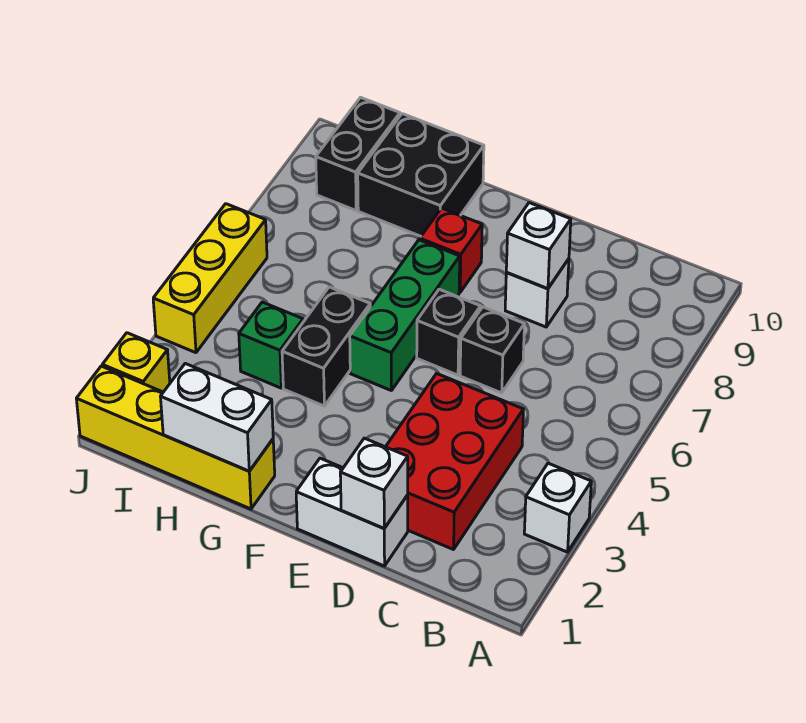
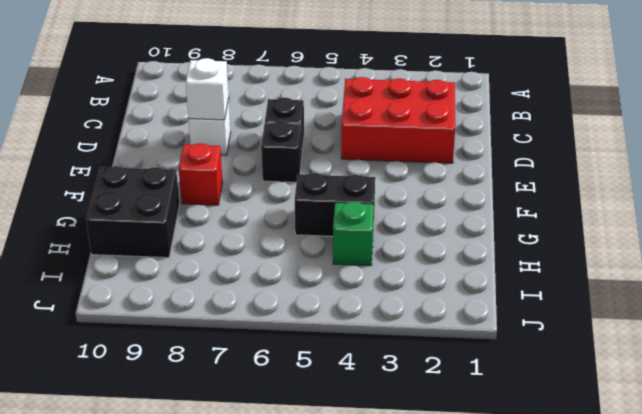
none -> white brick A3 level 1
none -> white brick D1:E1 level 1
none -> green brick F5:F7 level 1

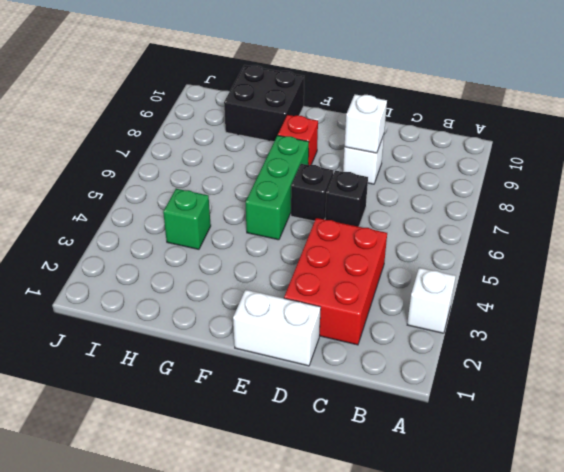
none -> yellow brick G1:J1 level 1
none -> black brick G4:G5 level 1
none -> black brick I9:I10 level 1

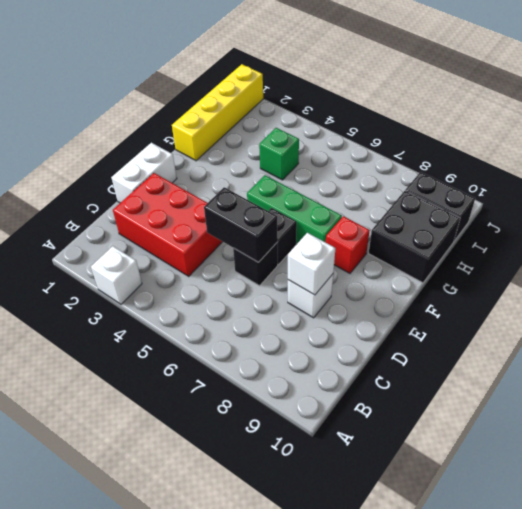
black brick D5:D6 level 2 -> black brick G4:G5 level 1
none -> yellow brick J2 level 1
none -> yellow brick J4:J6 level 1
none -> white brick D1 level 2

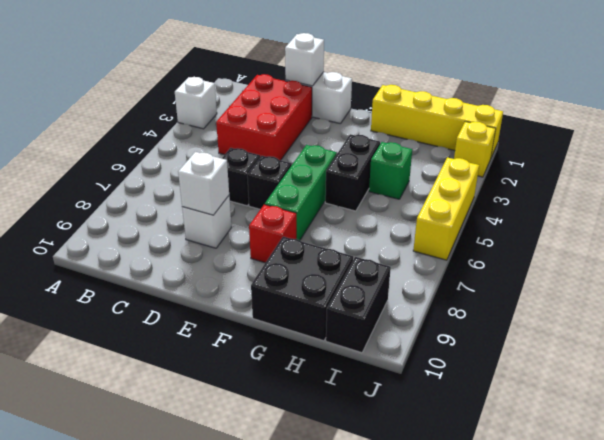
none -> white brick G1:H1 level 2

